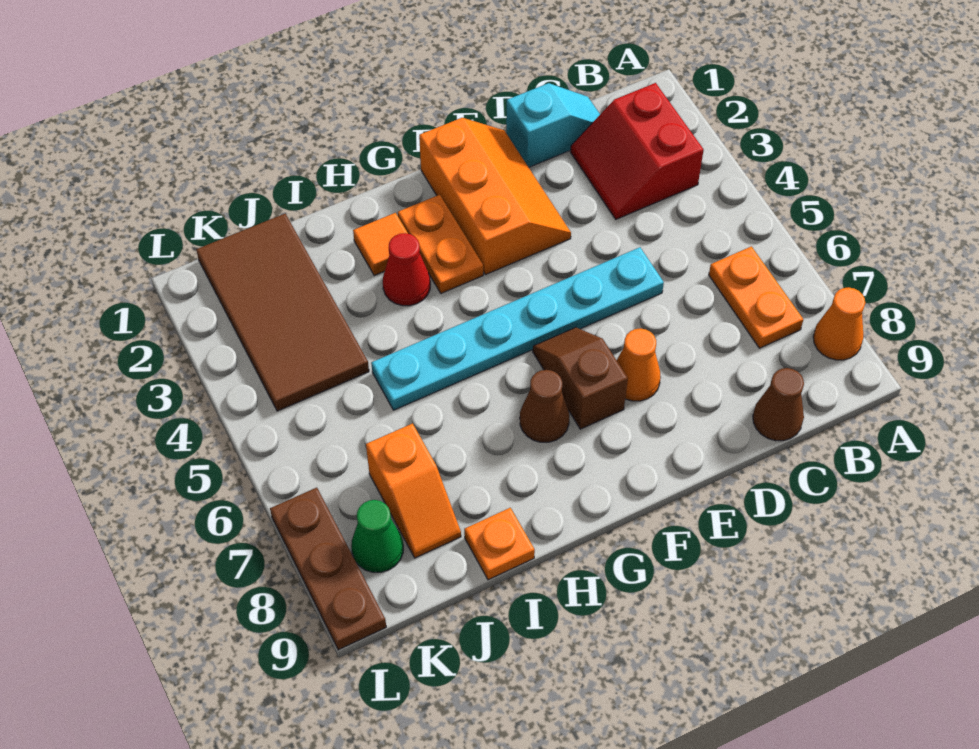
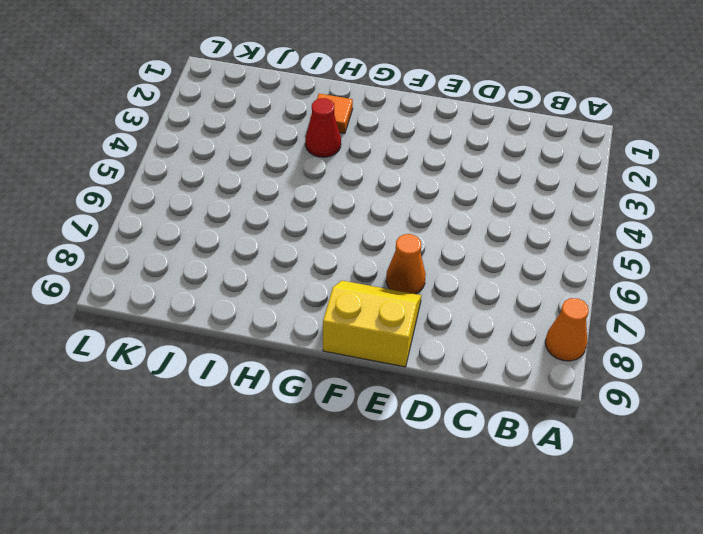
yellow slope E8:F9 level 1 top 9 -> none
none -> red slope B2:C3 level 1 top B
none -> orange plate B6:B7 level 1
none -> cyan slope C1:D1 level 1 top D

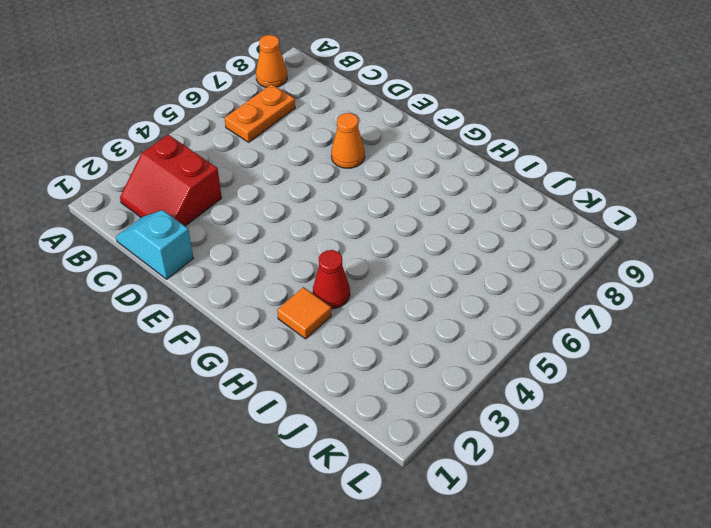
red slope B2:C3 level 1 top 3 -> red slope B2:C3 level 1 top B
none -> brown cone C9 level 1
none -> cyan plate D5:I5 level 1
none -> orange slope E1:F3 level 1 top F

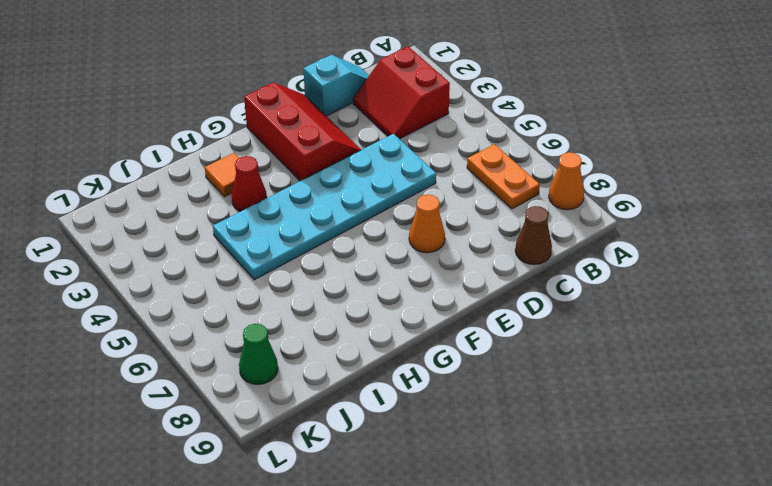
cyan plate D4:I5 level 1 -> cyan plate D5:I5 level 1
red slope E1:F3 level 1 top F -> orange slope E1:F3 level 1 top F
none -> brown slope F6:F7 level 1 top 7
none -> orange plate G2:G3 level 1
none -> brown cone G7 level 1

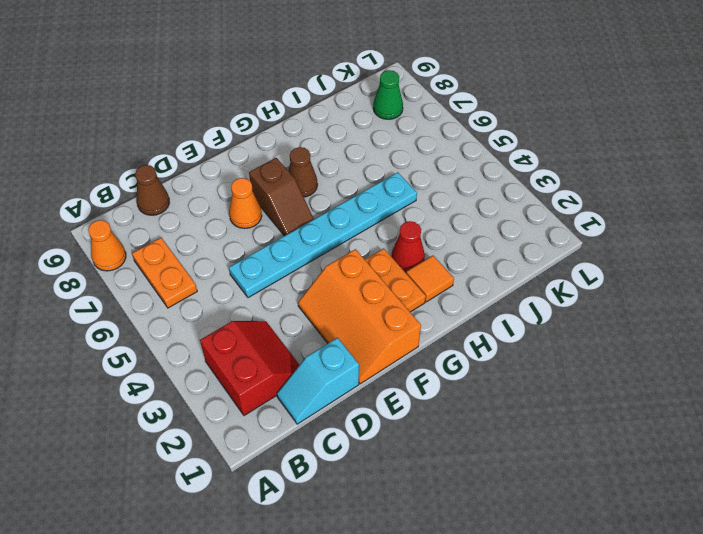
none -> orange plate I9 level 1
none -> brown tile J1:K4 level 1
none -> orange slope J7:J8 level 1 top 7

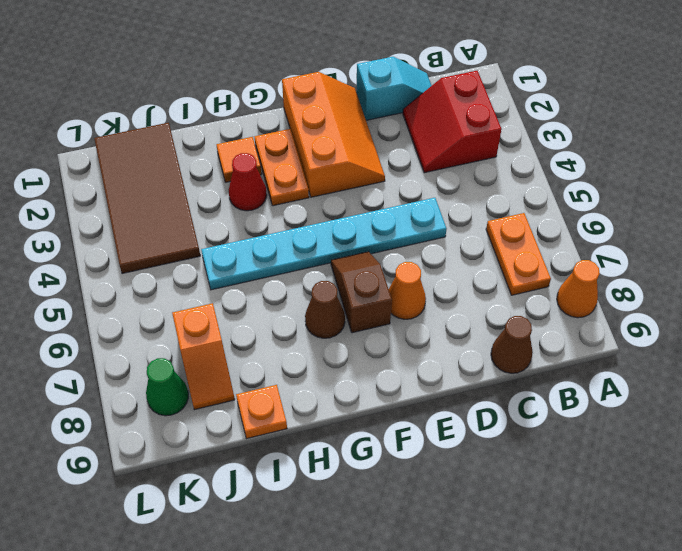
none -> brown plate L7:L9 level 1

